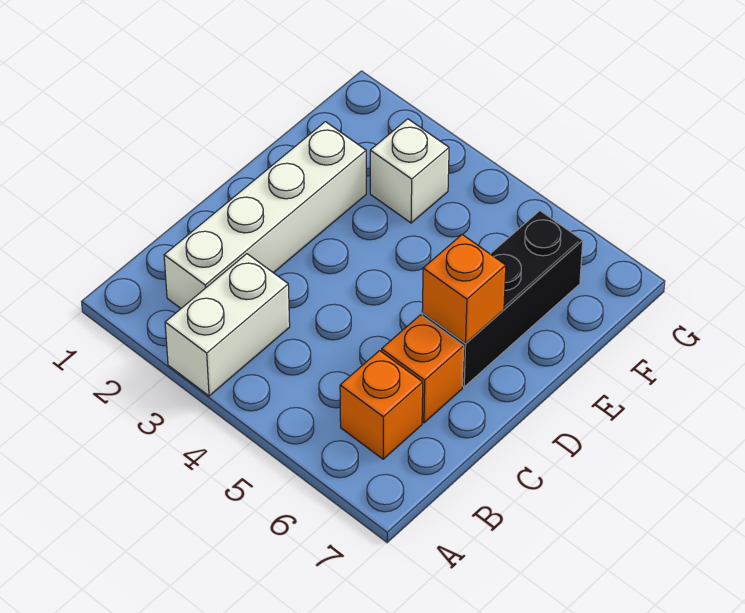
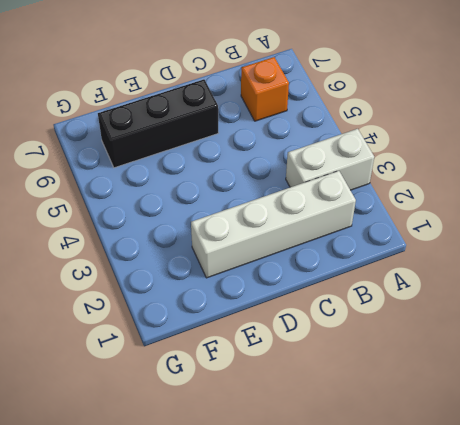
none -> orange brick C6 level 1
none -> white brick F3 level 1

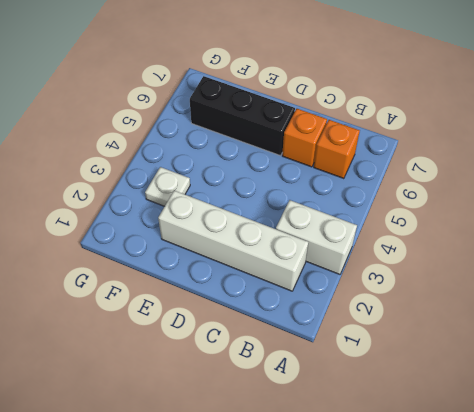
white plate F3 level 1 -> white brick F3 level 1
none -> orange brick D6 level 2

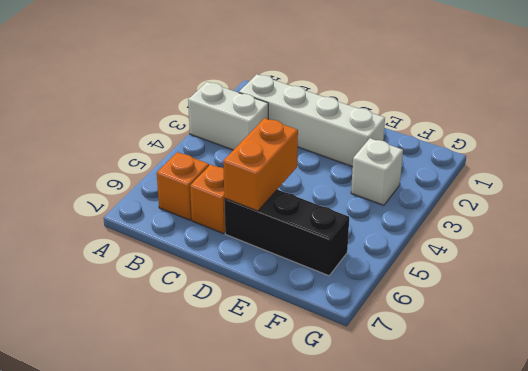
orange brick D5:D6 level 2 -> orange brick D6 level 2

